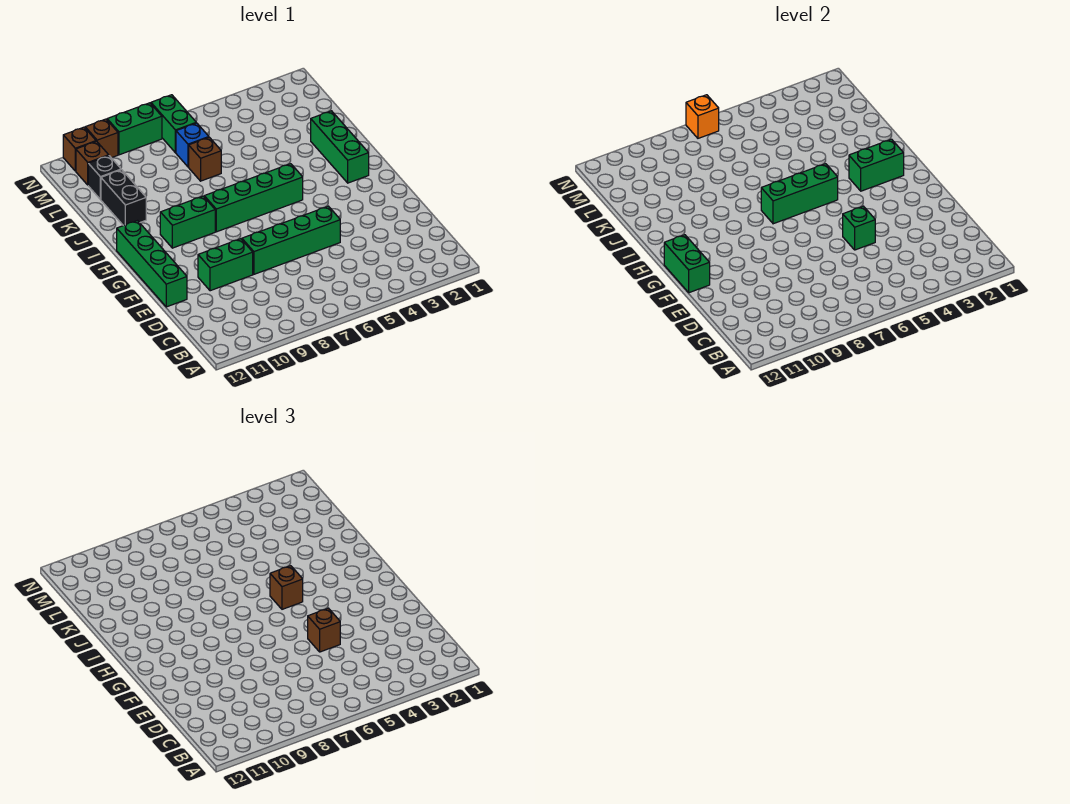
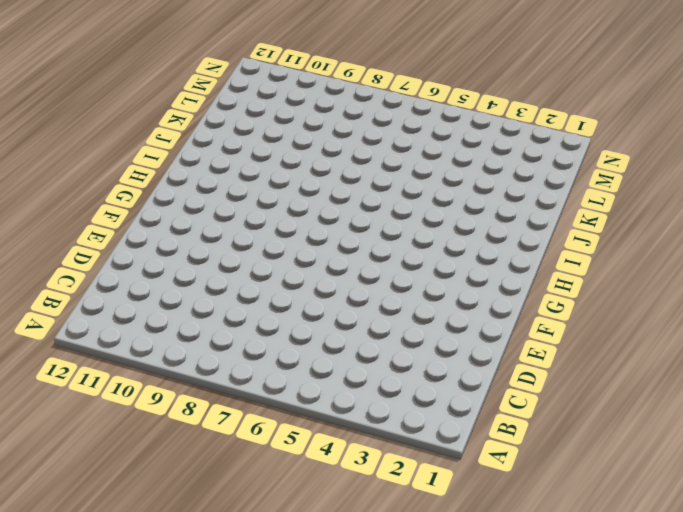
none -> green brick E5:E8 level 1
none -> green brick E9:E10 level 1
none -> green brick E12:H12 level 1

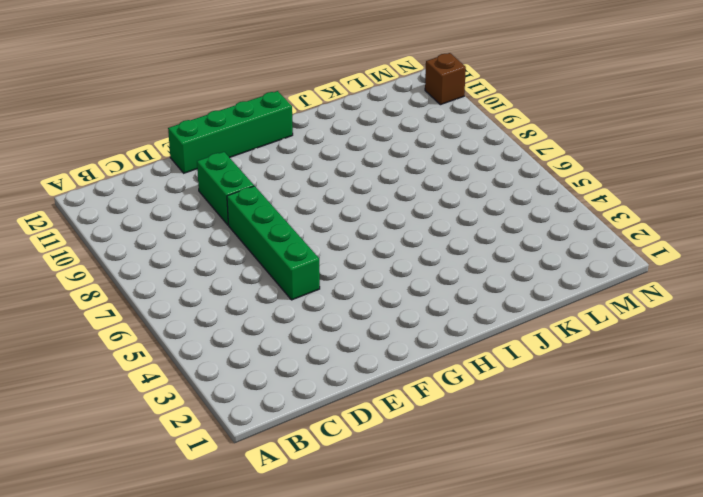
none -> green brick H2:J2 level 1
none -> green brick H5:H8 level 1
none -> green brick H9:H10 level 1

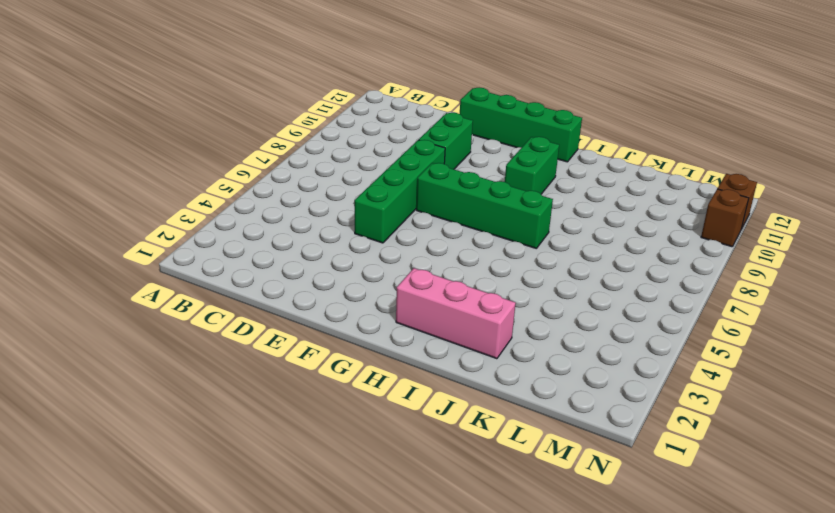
green brick F7:I7 level 1 -> green brick H5:H8 level 1
pink brick H2:J2 level 1 -> green brick H2:J2 level 1
none -> black brick J11:K11 level 1
none -> brown brick K7 level 1
none -> blue brick L7 level 1

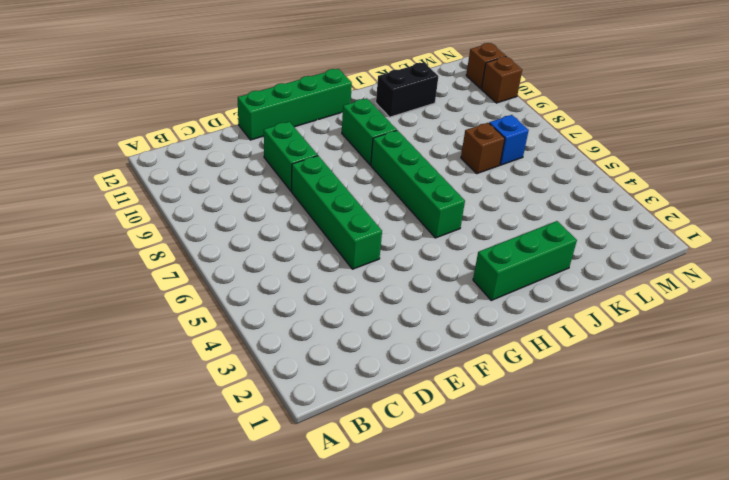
none -> black brick L11 level 1
none -> green brick M7:N7 level 1
none -> brown brick M11 level 1

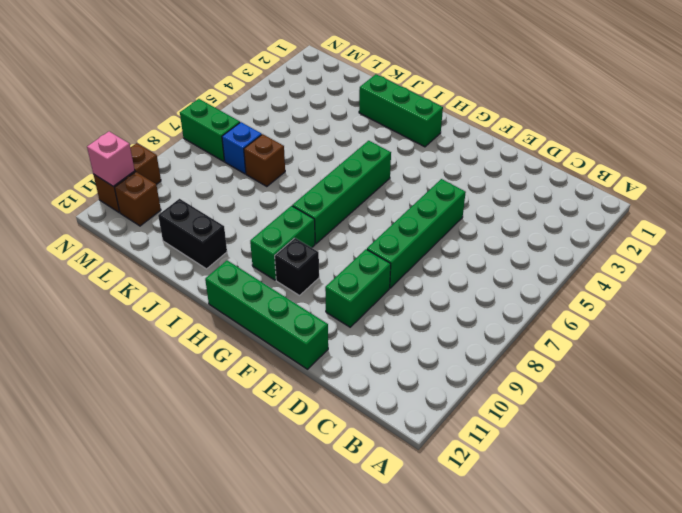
black brick G10 level 1 -> black brick L11 level 1
pink brick N11 level 2 -> none
none -> green brick N8:N9 level 1
none -> green brick E5 level 2
none -> green brick F12:G12 level 2

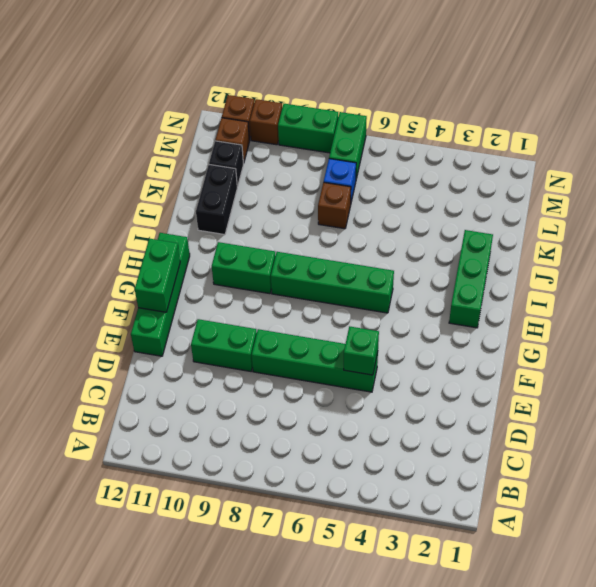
none -> green brick H2:H3 level 2
none -> green brick H5:H7 level 2
none -> orange brick N7 level 2

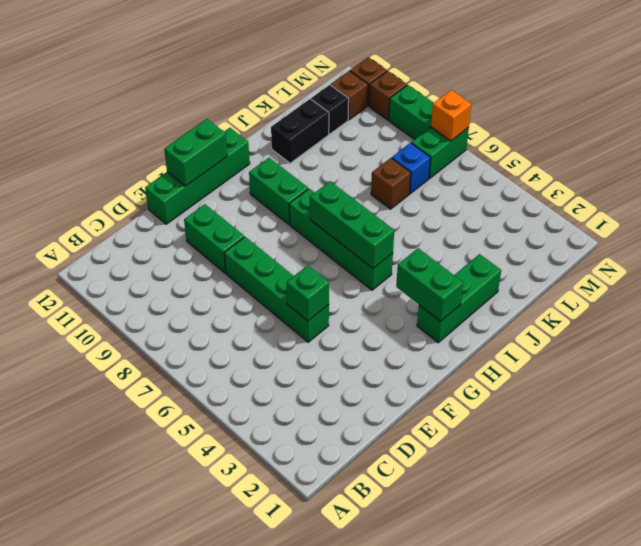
none -> brown brick E5 level 3
none -> brown brick H5 level 3

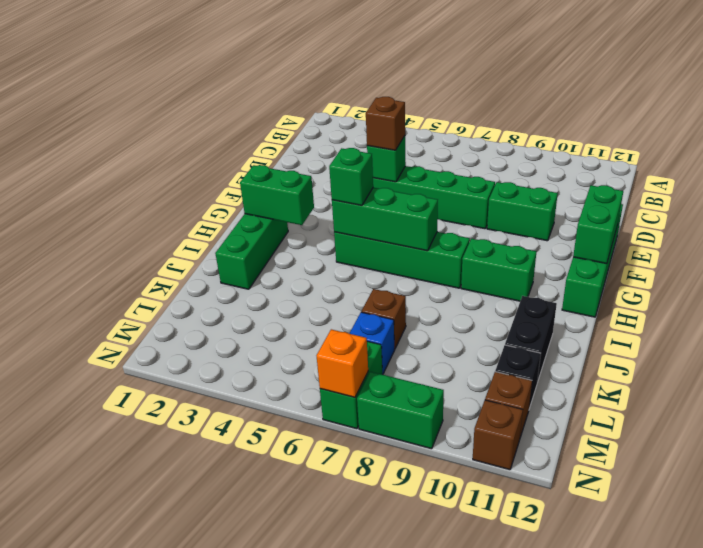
green brick H5 level 3 -> brown brick H5 level 3
none -> brown brick N10 level 1

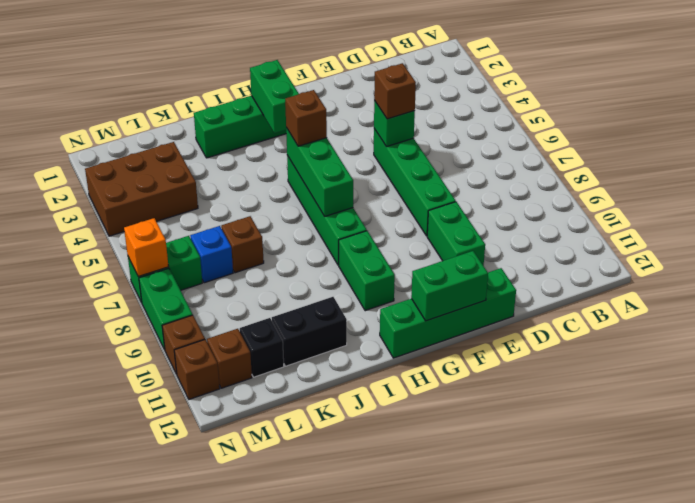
brown brick L3:N4 level 1 -> none

